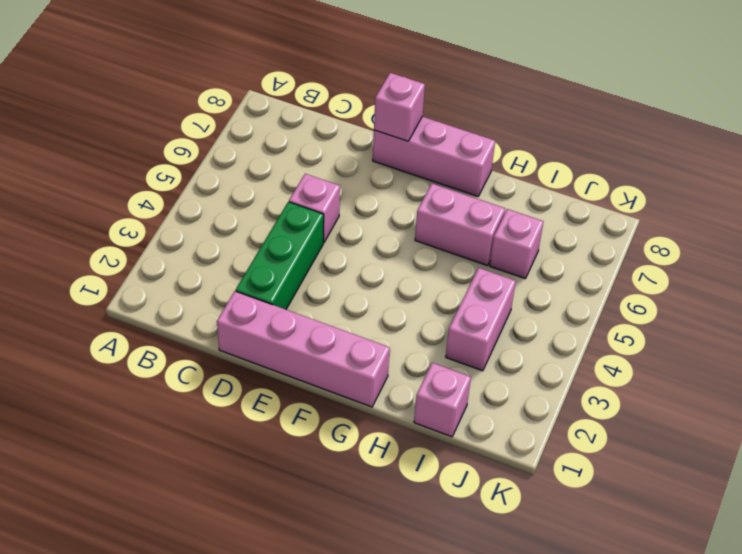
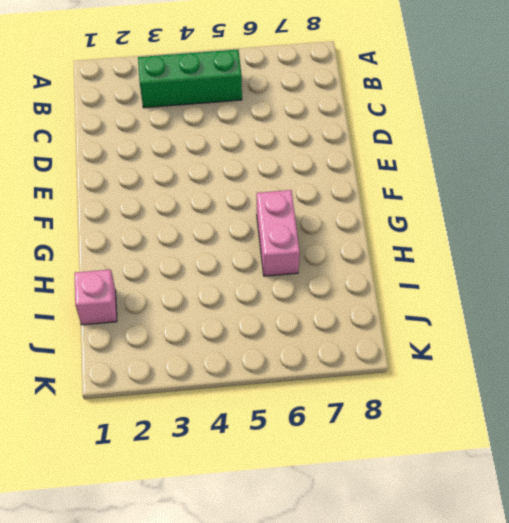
green brick B3:B5 level 1 -> green brick D2:D4 level 1
none -> pink brick D1:G1 level 1
none -> pink brick D5 level 1

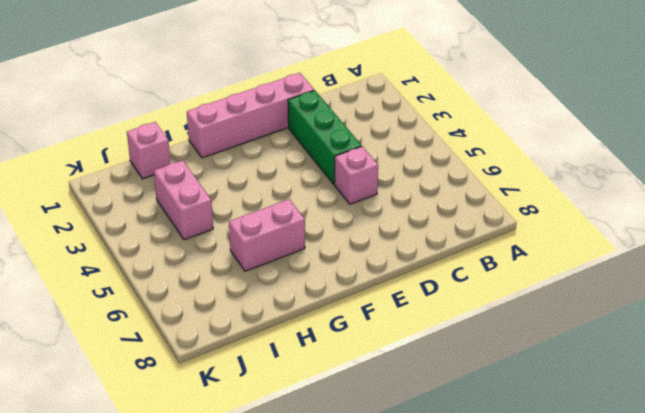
none -> pink brick E8:G8 level 1
none -> pink brick I6 level 1

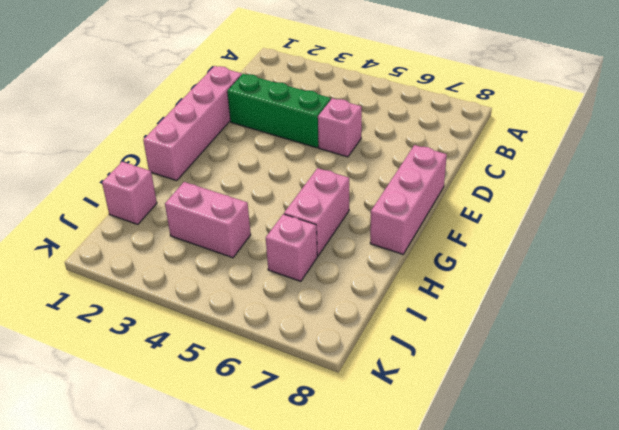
none -> pink brick E8 level 2

